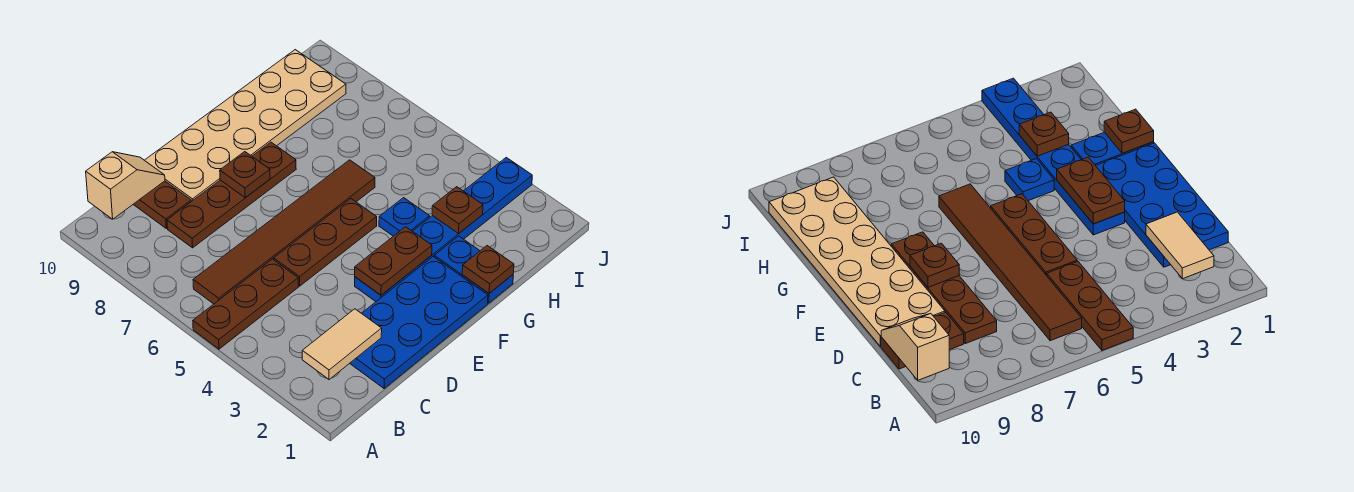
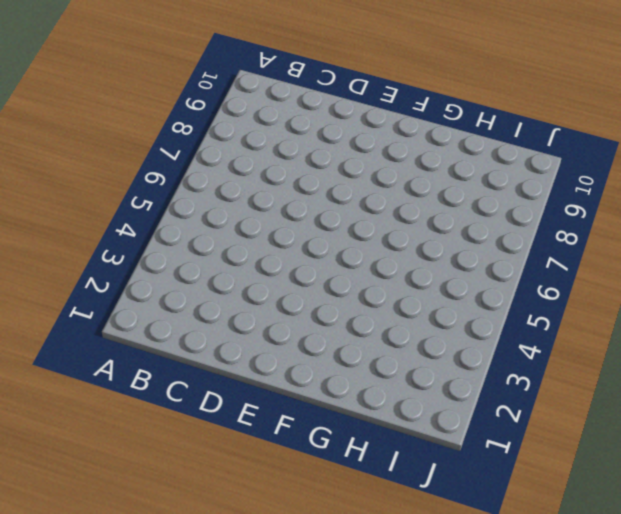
none -> brown plate A5:C5 level 1
none -> brown tile B6:G6 level 1
none -> blue plate C1:F2 level 1

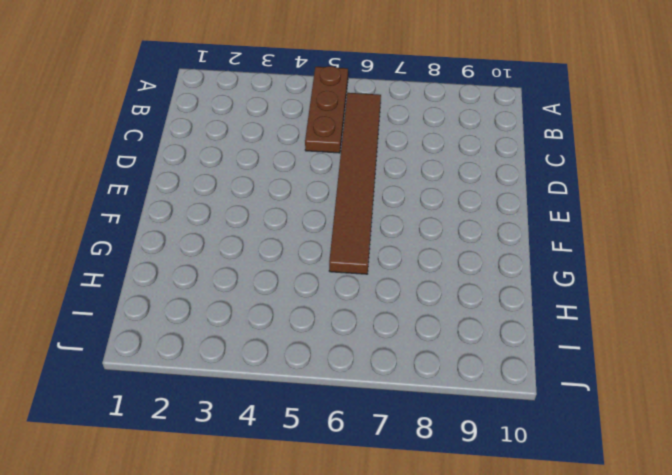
none -> blue plate C1:F2 level 1
none -> brown plate C8:F8 level 1
none -> brown plate C9:C10 level 1

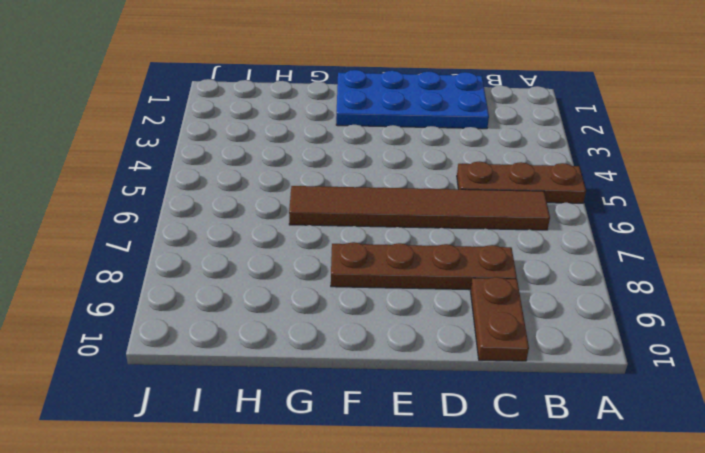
none -> brown plate D5:F5 level 1
none -> tan plate D9:I10 level 1
none -> blue plate E3:J3 level 1

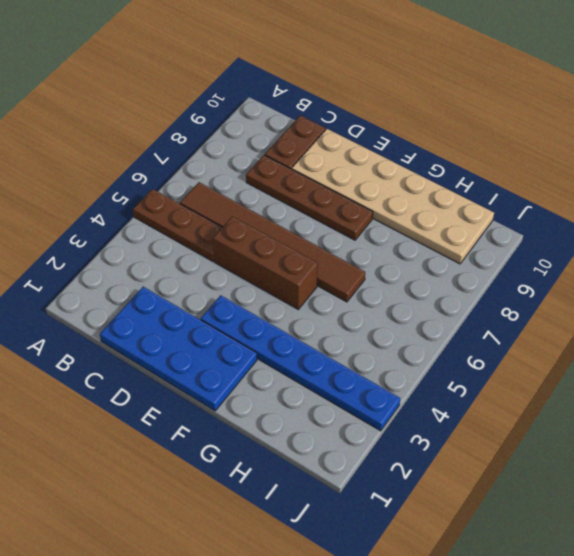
brown brick D5:F5 level 1 -> brown plate D5:F5 level 1
none -> blue plate G1:G2 level 1
none -> blue plate G4 level 1
none -> tan tile B2:C2 level 2

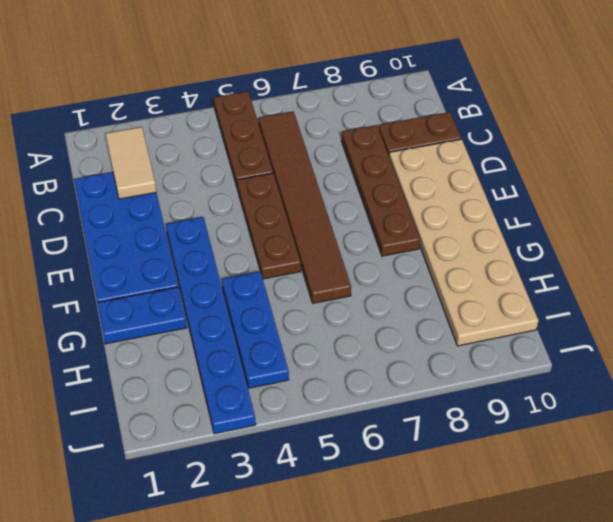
blue plate G4:I4 level 1 -> blue plate G4 level 1
none -> tan slope B10:C10 level 2 top B
none -> brown plate E3:F3 level 2
none -> brown plate E8 level 2

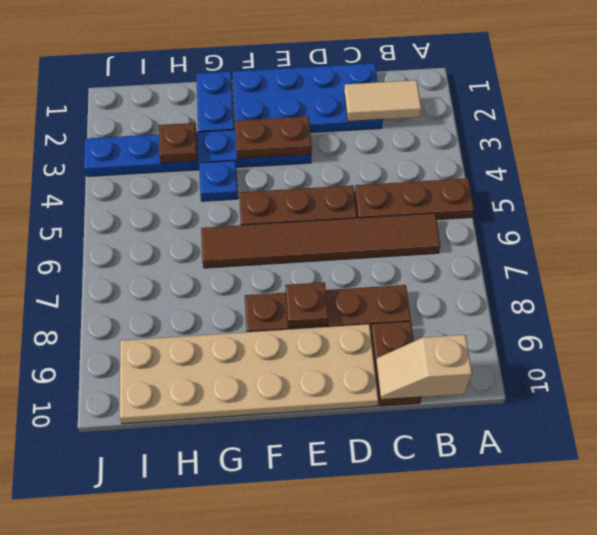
none -> brown plate G1 level 2

